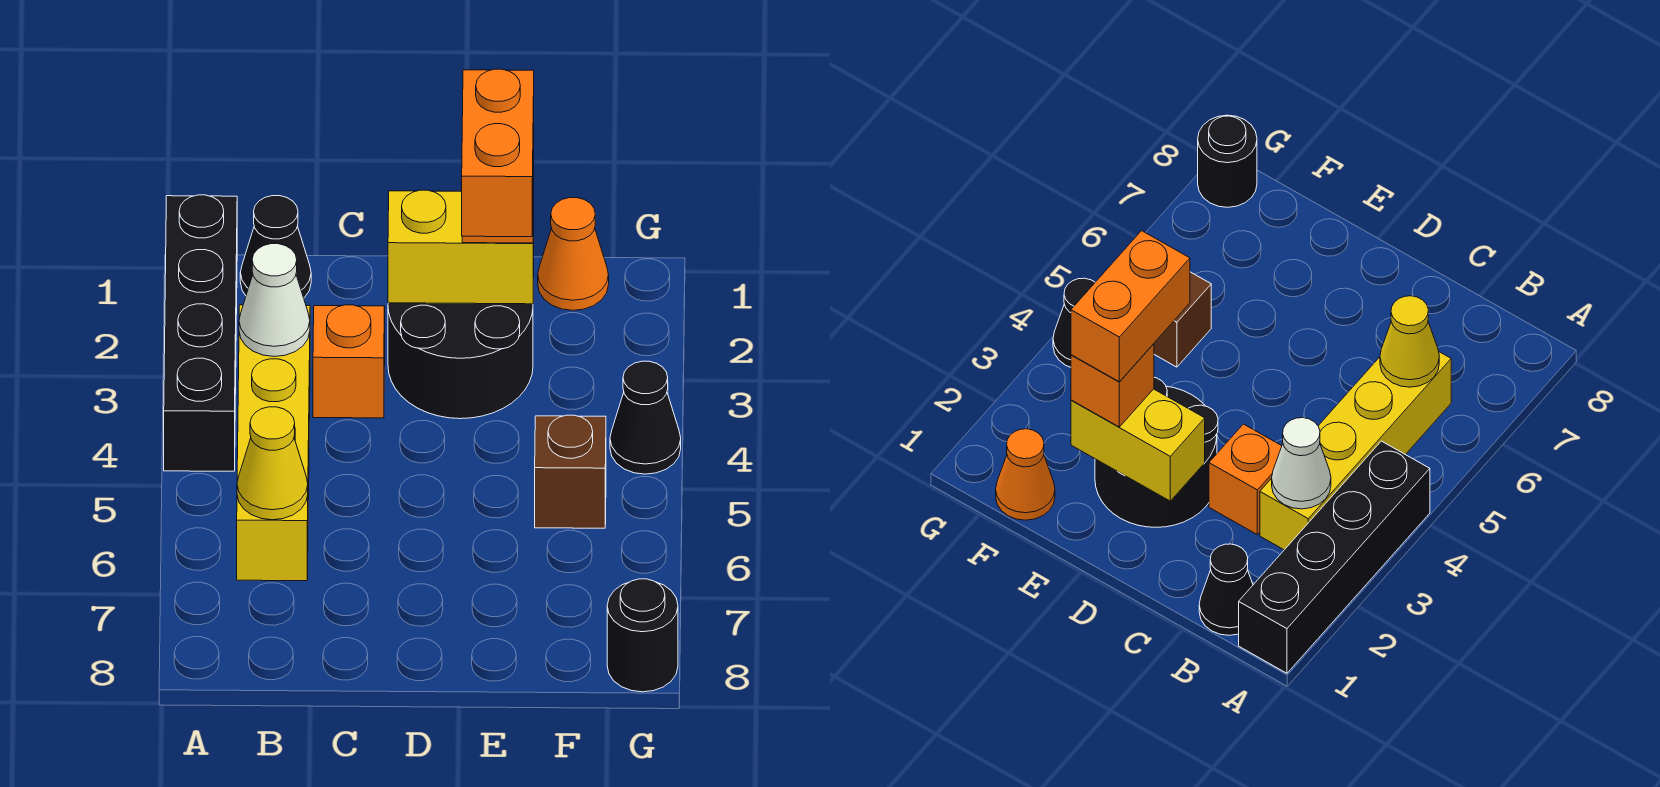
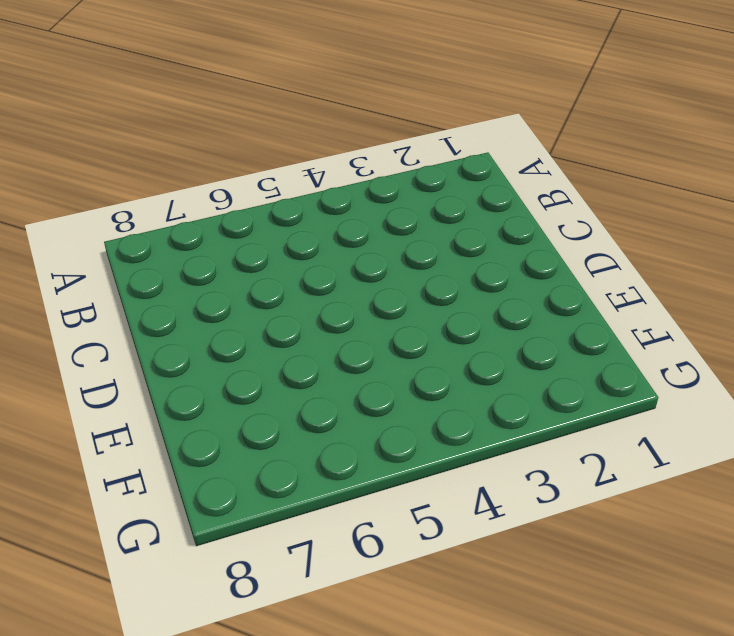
none -> black brick A1:A4 level 1
none -> black cone B1 level 1
none -> yellow brick B3:B6 level 1

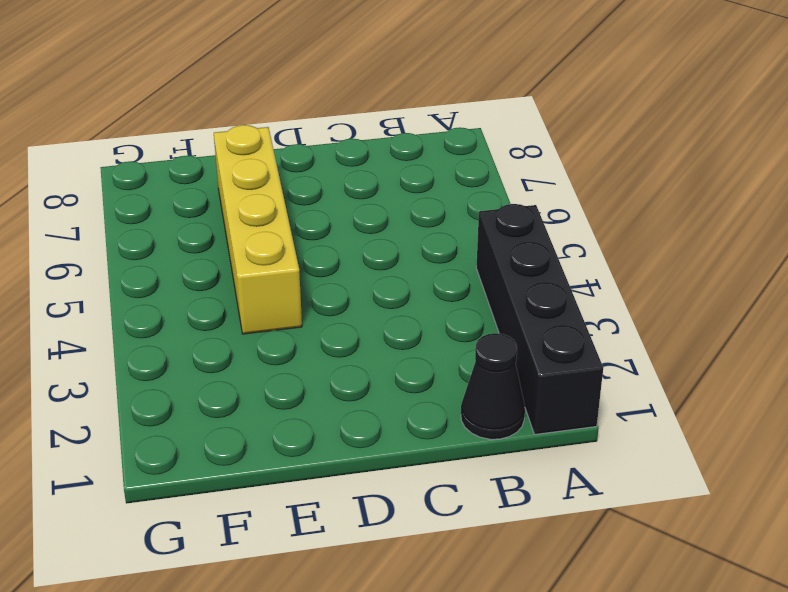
yellow brick E4:E7 level 1 -> yellow brick B3:B6 level 1
none -> orange brick C3 level 1
none -> black round brick D2:E3 level 1
none -> orange cone F1 level 1

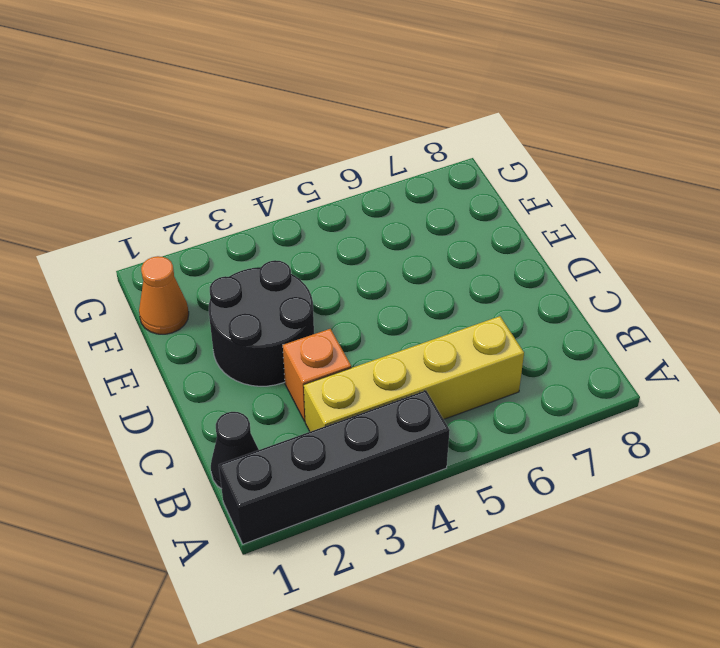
none -> brown brick F5 level 1
none -> black cone G4 level 1
none -> black round brick G8 level 1

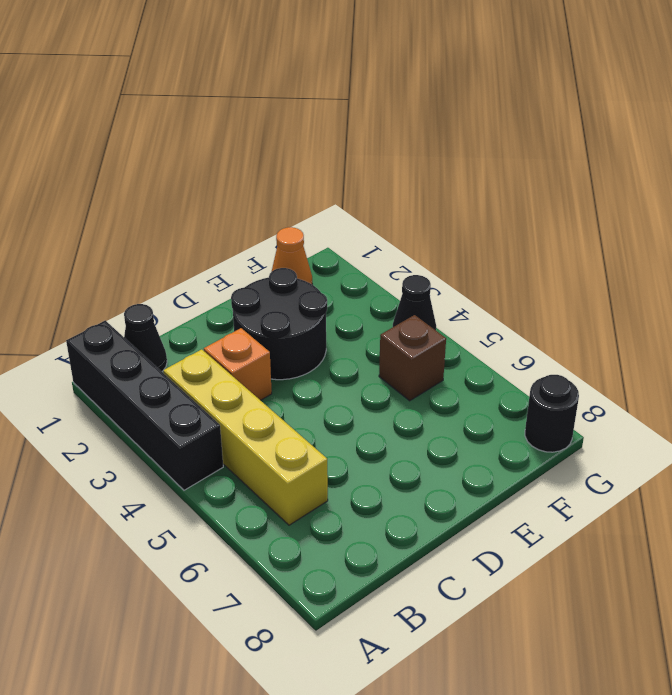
none -> white cone B3 level 2
none -> yellow cone B6 level 2
none -> yellow brick D2:E2 level 2

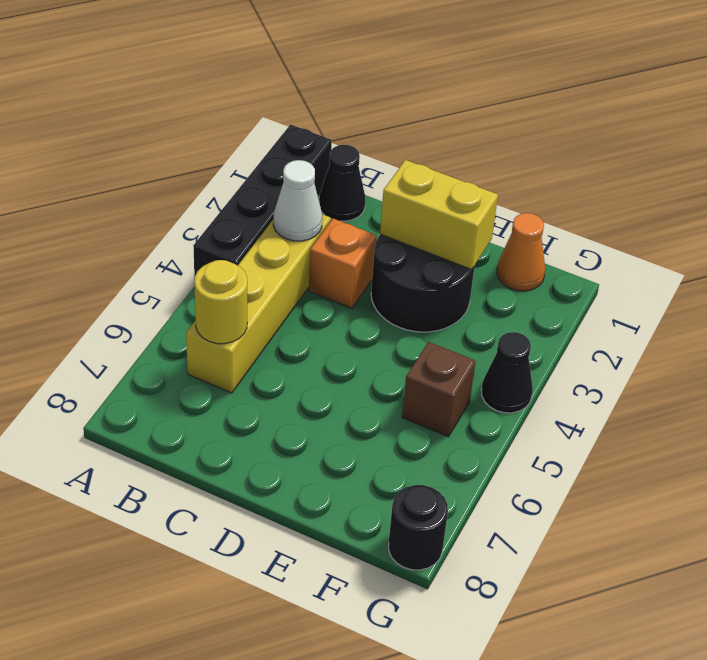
yellow round brick B6 level 2 -> yellow cone B6 level 2
none -> orange brick E2 level 3
none -> orange brick E2:E3 level 4

